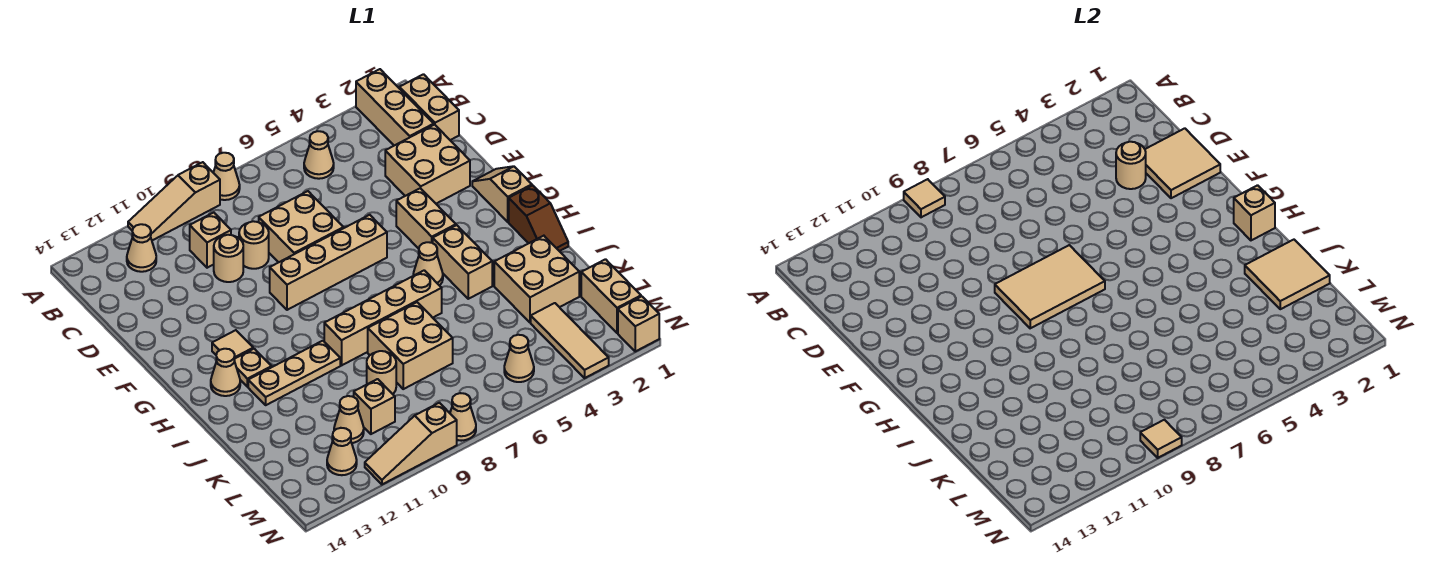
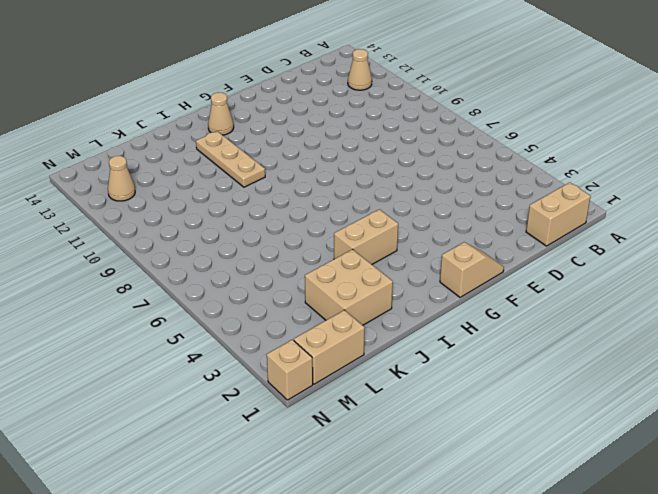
none -> tan brick A2:C2 level 1
none -> tan cone A8 level 1
none -> tan slope A9:A11 level 1 top 9
none -> tan cone B5 level 1

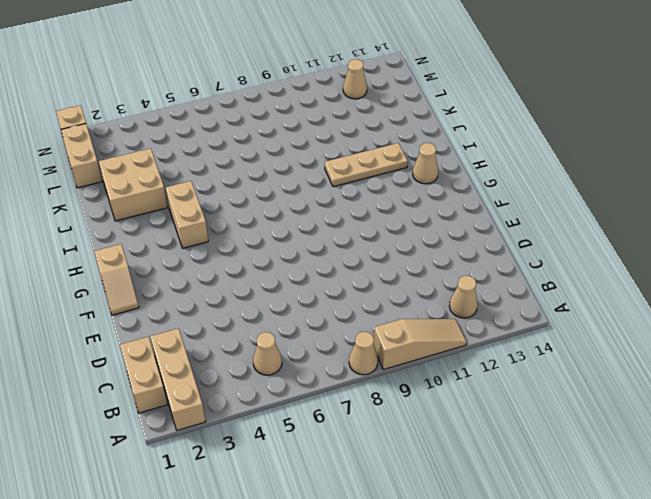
none -> tan brick C10 level 1
none -> tan brick D2:E3 level 1
none -> tan brick D7:E8 level 1
none -> tan round brick D9 level 1

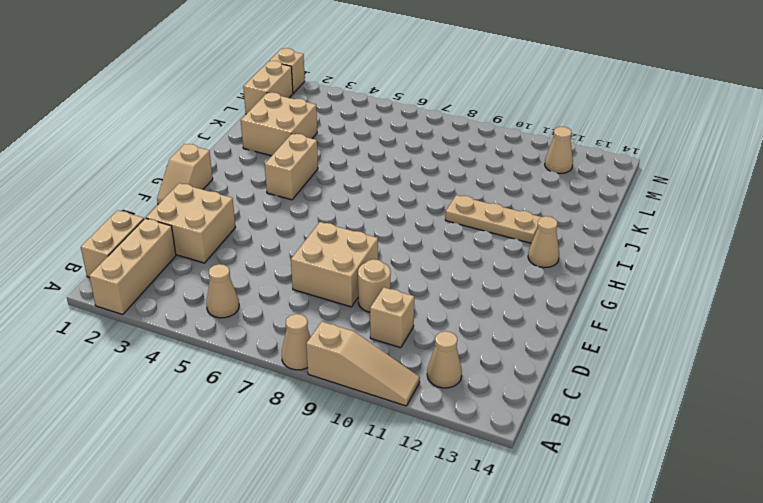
none -> tan round brick D10 level 1
none -> tan brick F4:G4 level 1
none -> tan brick F6:F9 level 1
none -> tan tile G12 level 1

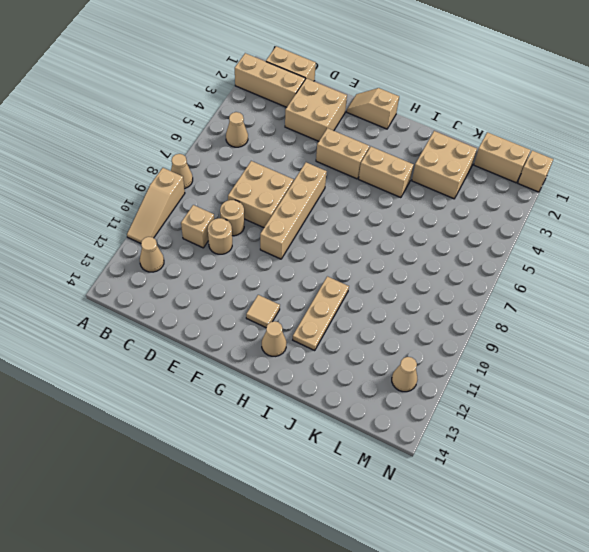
none -> brown slope H1:I1 level 1 top H
none -> tan cone H5 level 1
none -> tan plate H12 level 1
none -> tan brick I6:I9 level 1

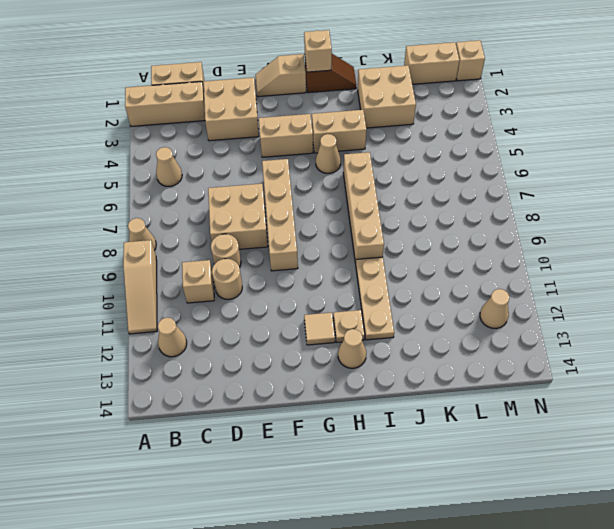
none -> tan brick J7:K8 level 1
none -> tan round brick K9 level 1
none -> tan tile L3:N3 level 1
none -> tan brick L10 level 1

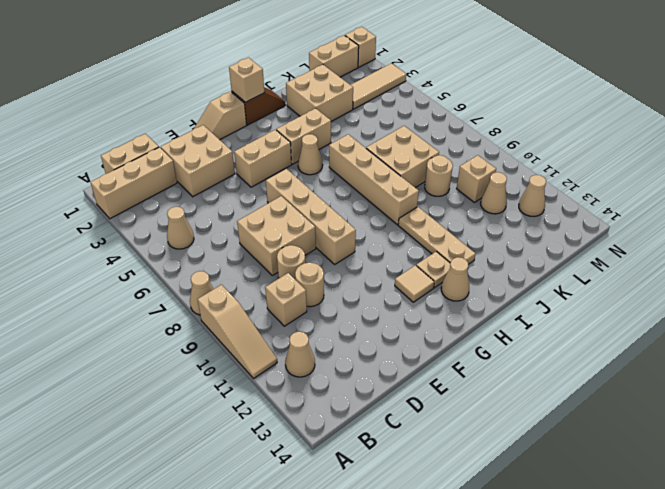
none -> tan cone M5 level 1
none -> tan cone N8 level 1
none -> tan slope N9:N11 level 1 top 9
none -> tan tile A9 level 2

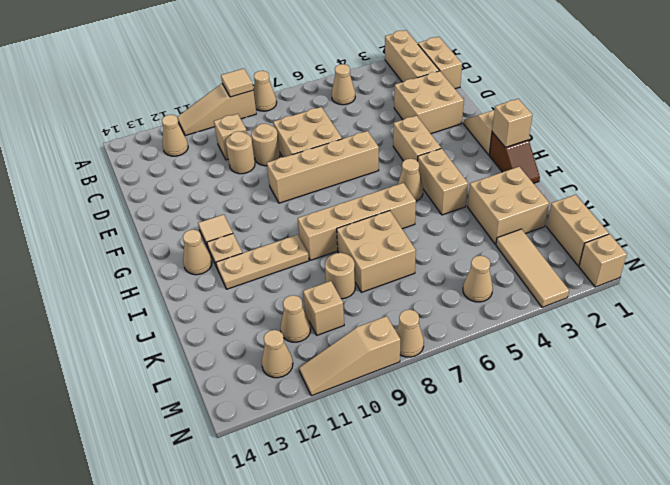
none -> tan tile D1:E2 level 2
none -> tan round brick D3 level 2
none -> tan tile F7:G9 level 2
none -> tan tile J1:K2 level 2

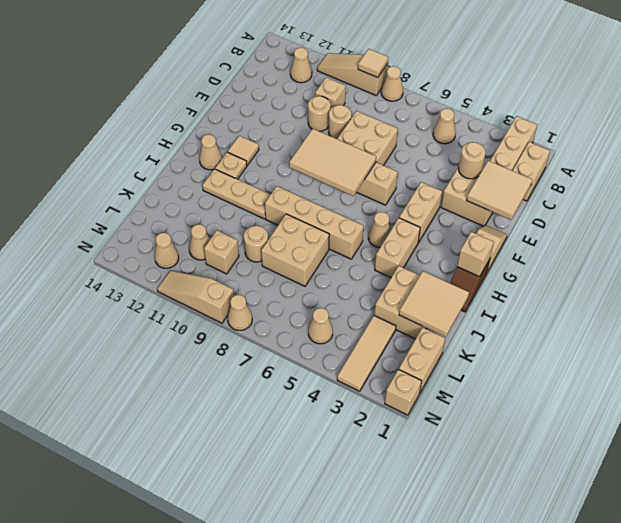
none -> tan tile N9 level 2

